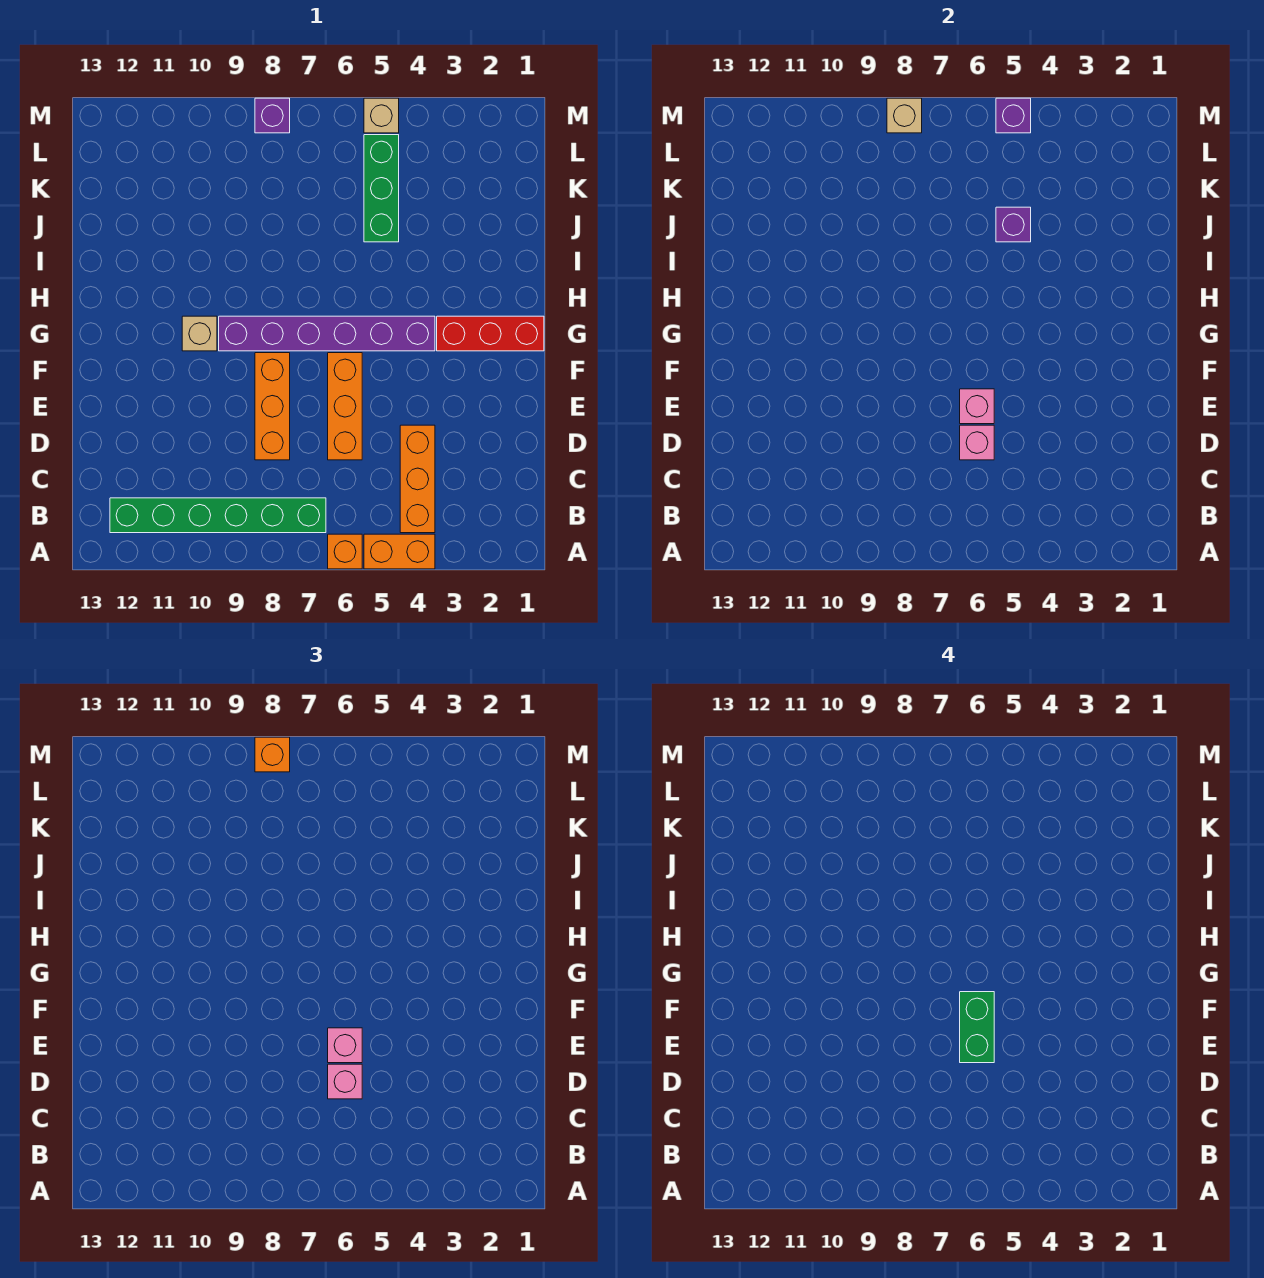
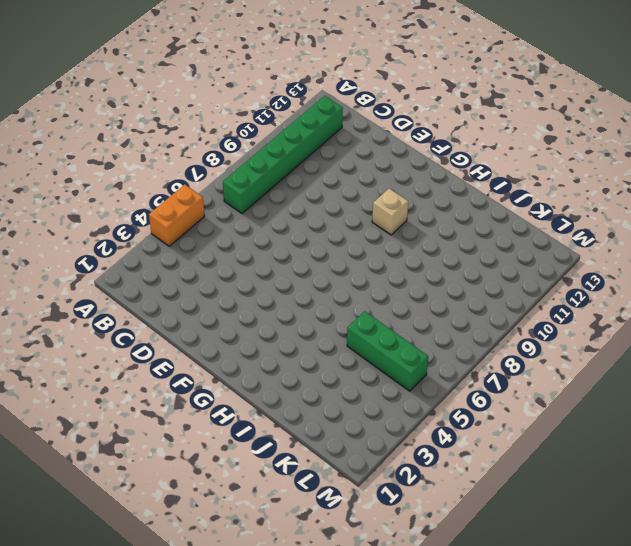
none -> orange brick A6 level 1
none -> orange brick B4:D4 level 1
none -> orange brick D6:F6 level 1

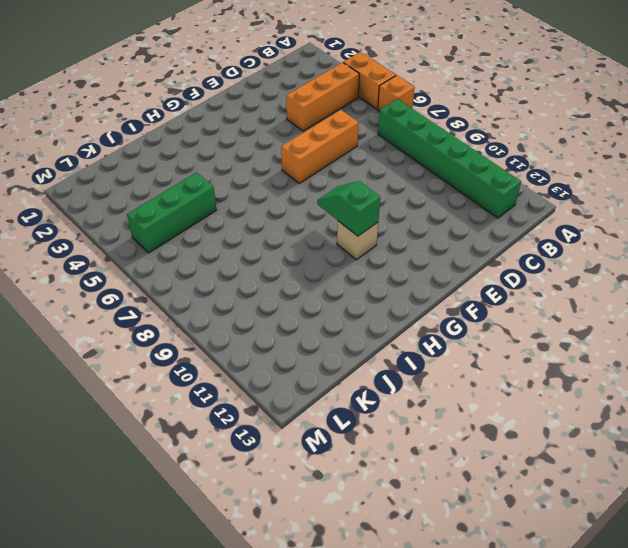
green slope G9:G10 level 2 top 10 -> none
none -> orange brick D8:F8 level 1
none -> red brick G1:G3 level 1
none -> purple brick G4:G9 level 1

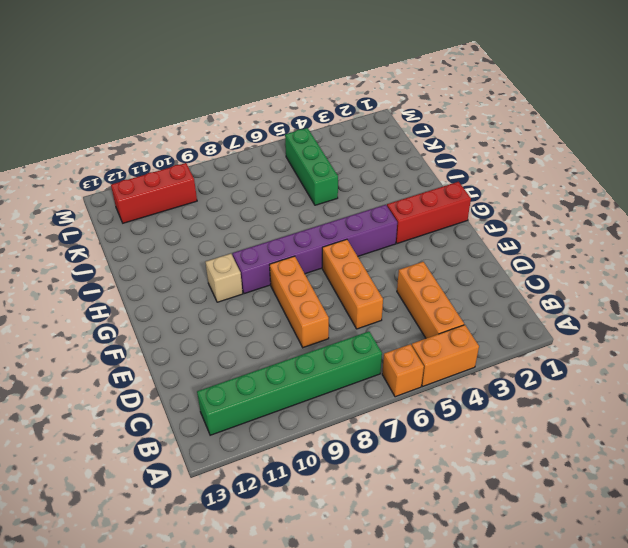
red brick L10:L12 level 1 -> none
none -> tan brick M5 level 1
none -> purple brick M8 level 1
none -> pink brick D6 level 2

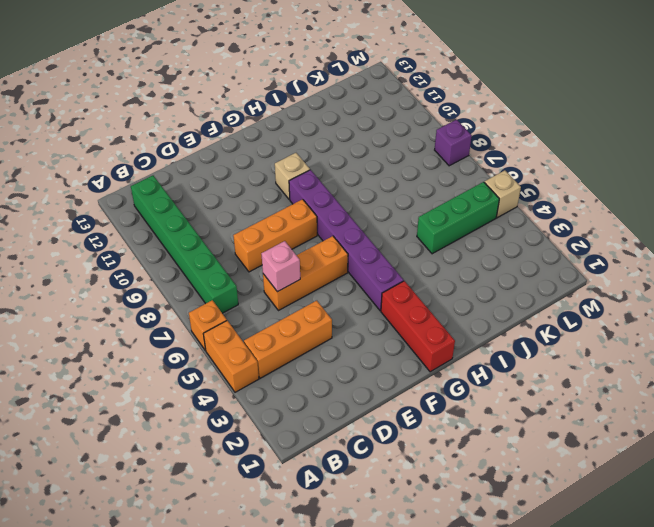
none -> pink brick E6 level 2
none -> purple brick J5 level 2
none -> purple brick M5 level 2

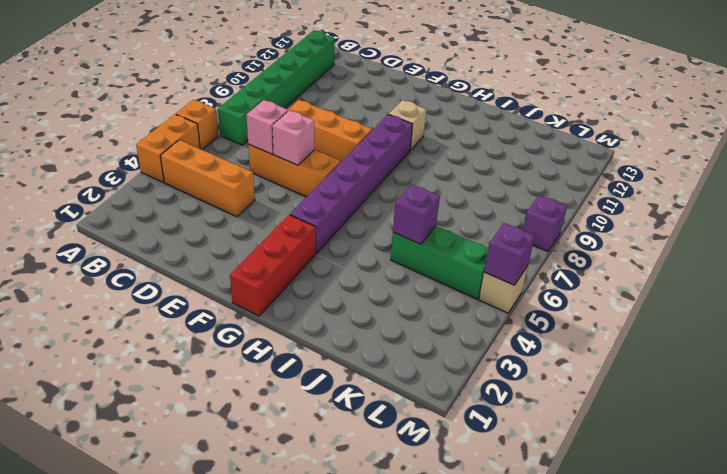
none -> tan brick M8 level 2
none -> pink brick D6 level 3
none -> pink brick E6 level 3

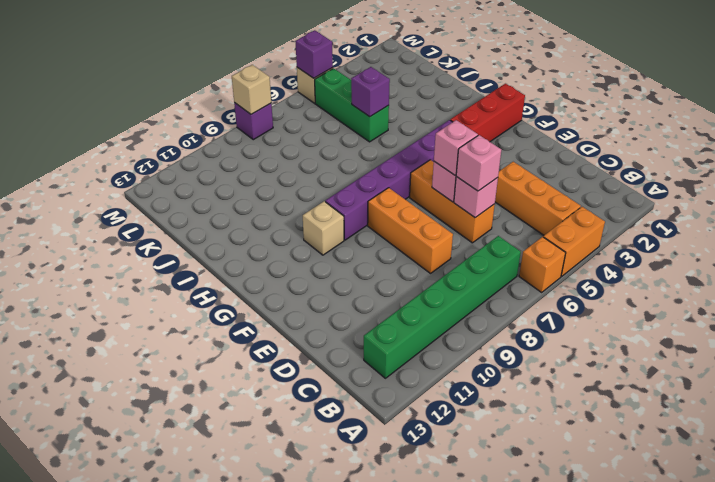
none -> orange brick M8 level 3
none -> green brick E6:F6 level 4

